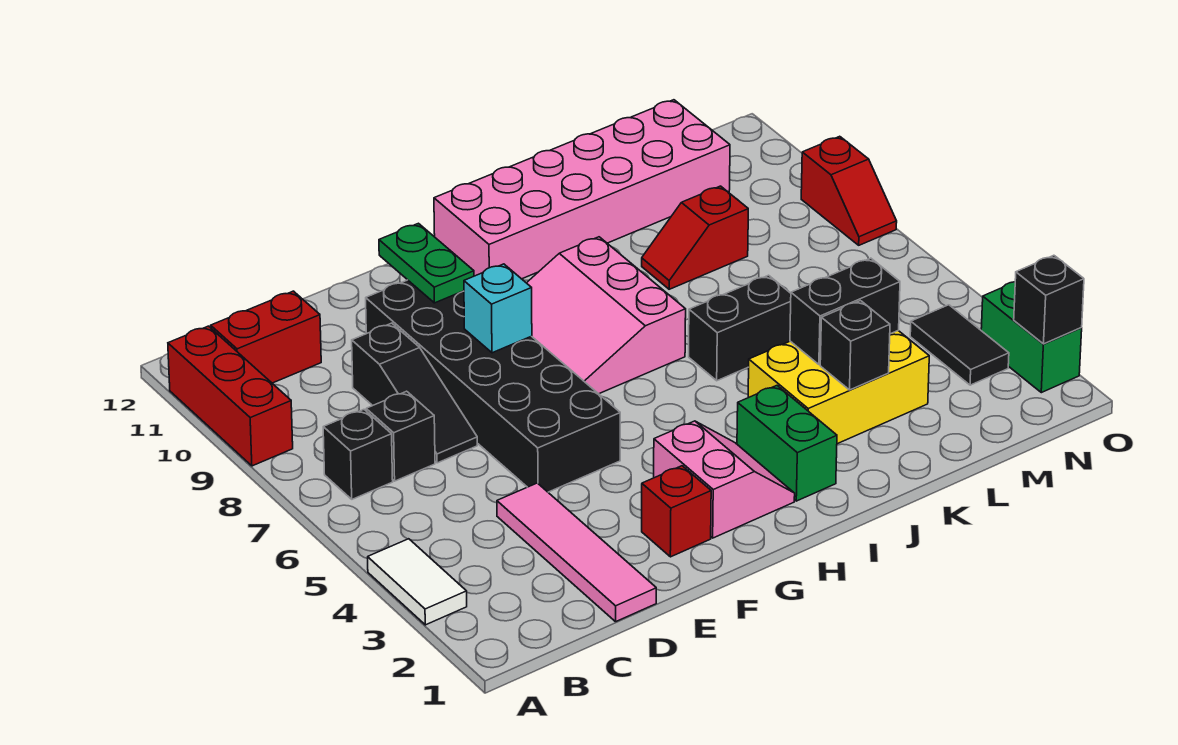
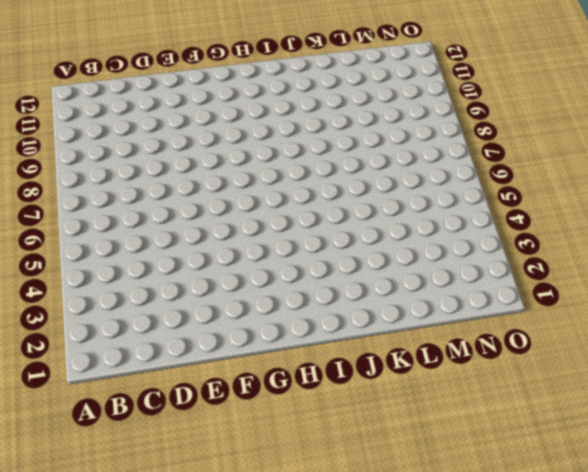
none -> white tile A3:A4 level 1
none -> red brick A9:A11 level 1
none -> black brick B7 level 1

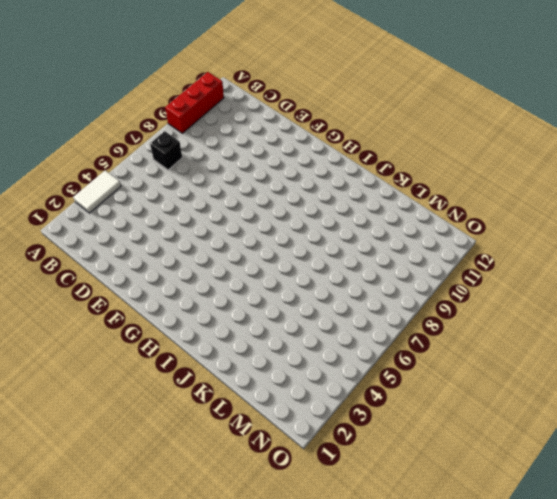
none -> red brick B11:C11 level 1
none -> black brick C7 level 1
none -> pink tile D1:D4 level 1

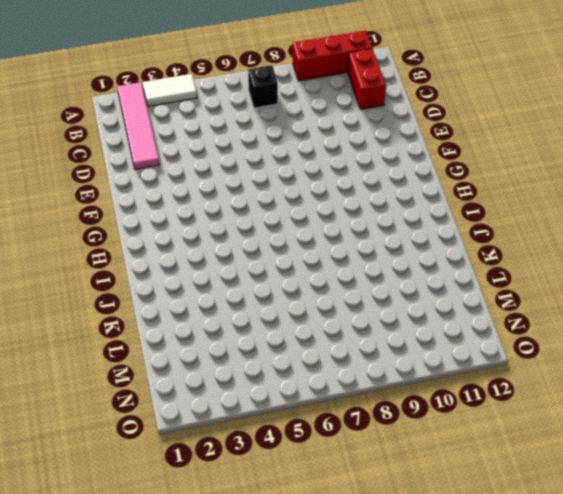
pink tile A2:D2 level 1 -> pink tile D1:D4 level 1
none -> black brick C7 level 1
none -> black slope D7:D9 level 1 top 9
none -> black brick E5:F10 level 1

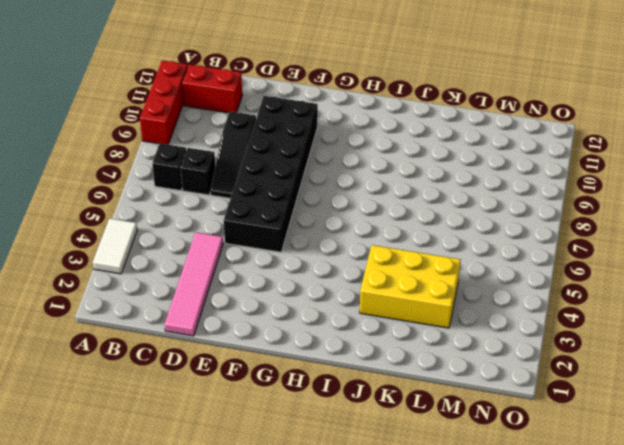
none -> red brick F2 level 1
none -> pink slope G2:H3 level 1 top G
none -> pink slope G7:I9 level 1 top I

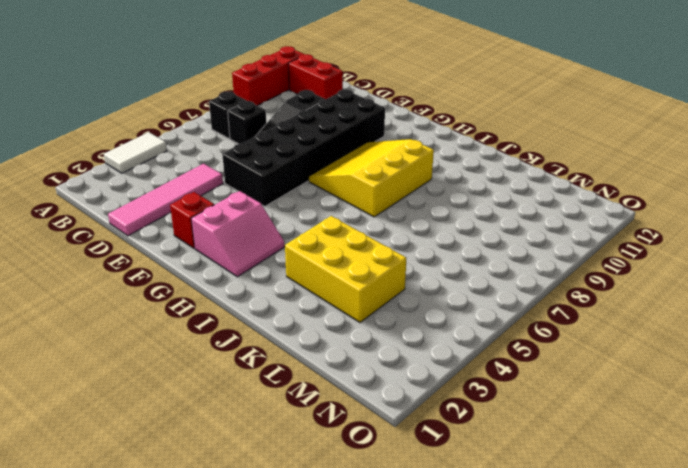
yellow slope G7:I9 level 1 top I -> pink slope G7:I9 level 1 top I
none -> pink brick H11:M12 level 1
none -> green brick I2:I3 level 1
none -> black brick J6:K6 level 1

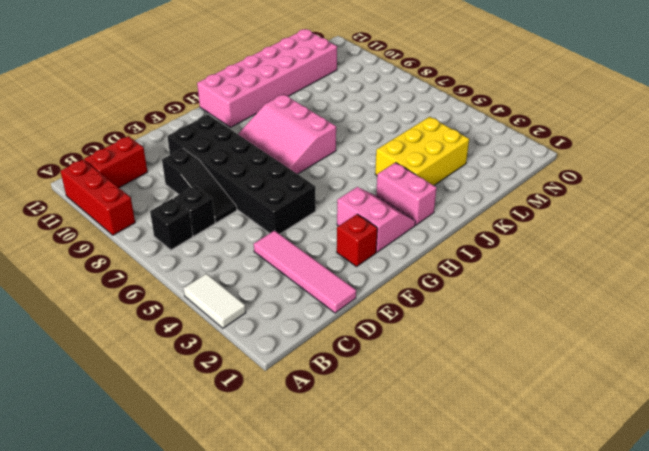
pink brick I2:I3 level 1 -> green brick I2:I3 level 1
none -> black brick J6:K6 level 1
none -> red slope K9:L9 level 1 top L
none -> black tile N3:N4 level 1

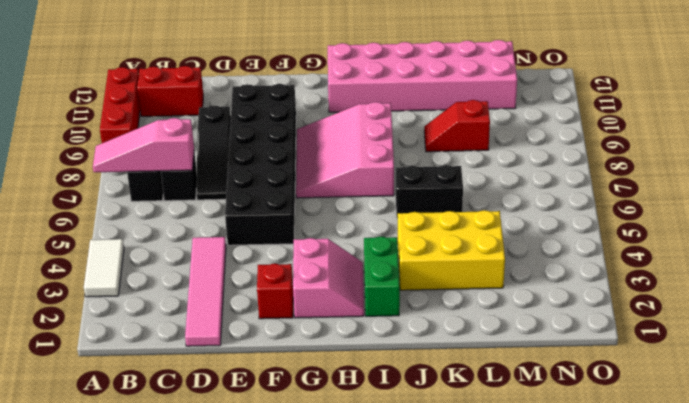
pink slope A7:C7 level 2 top C -> none
none -> black tile N3:N4 level 1
none -> green brick O2:O3 level 1
none -> red slope O8:O9 level 1 top 9

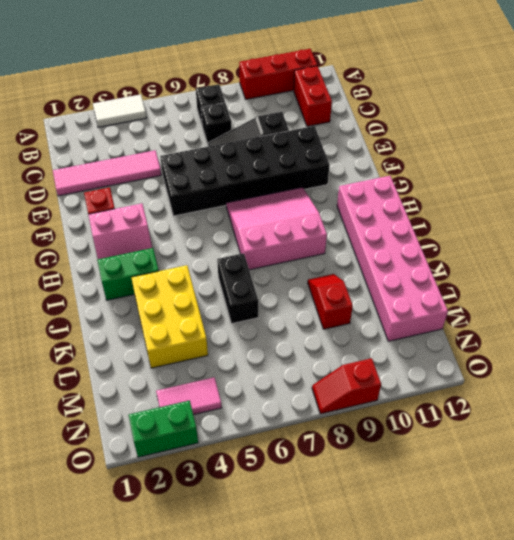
pink tile N3:N4 level 1 -> black tile N3:N4 level 1
none -> cyan brick F8 level 2
none -> green plate F10:F11 level 2
none -> black brick K3 level 2

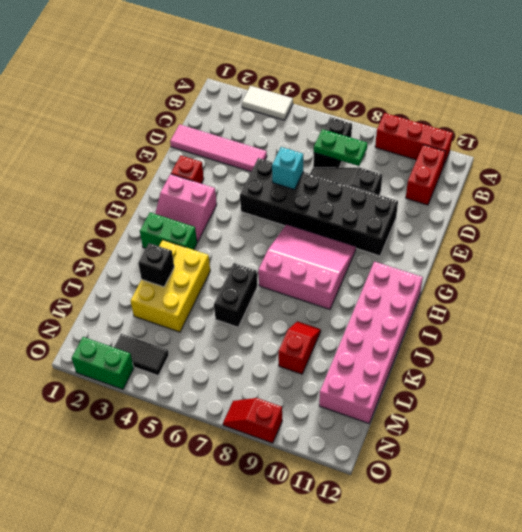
green plate C7:C8 level 2 -> green plate F10:F11 level 2
cyan brick E6 level 2 -> cyan brick F8 level 2
none -> black brick K4:L4 level 2
none -> black brick O2 level 2

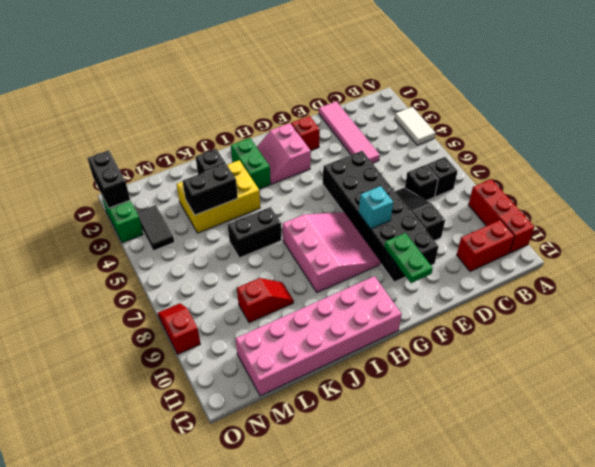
black brick O1:O2 level 2 -> black brick O2 level 2

